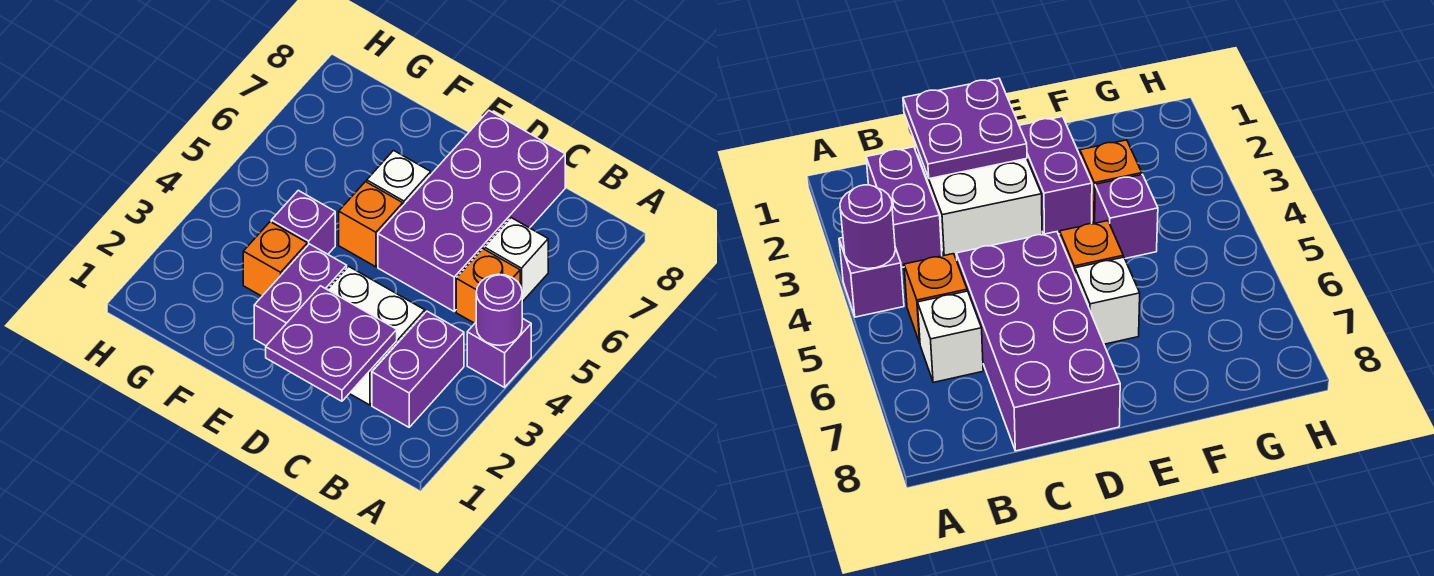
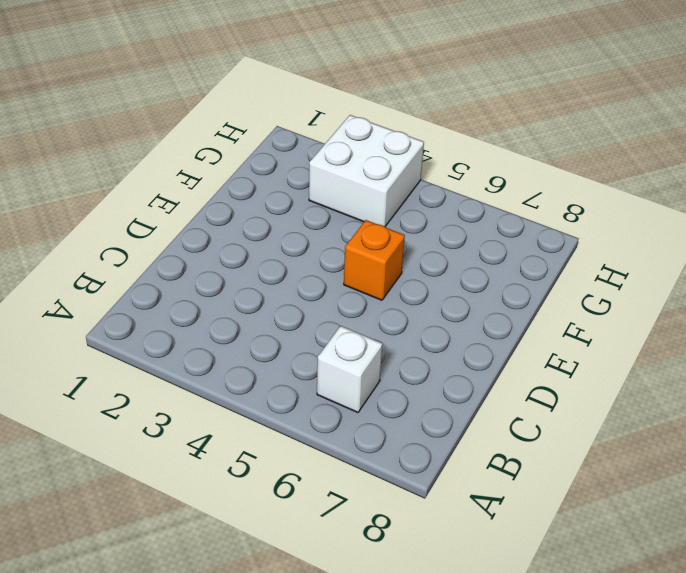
white brick G3:H4 level 1 -> white brick C2:D3 level 1
none -> purple brick A4 level 1
none -> purple brick B2:B3 level 1
none -> orange brick B5 level 1

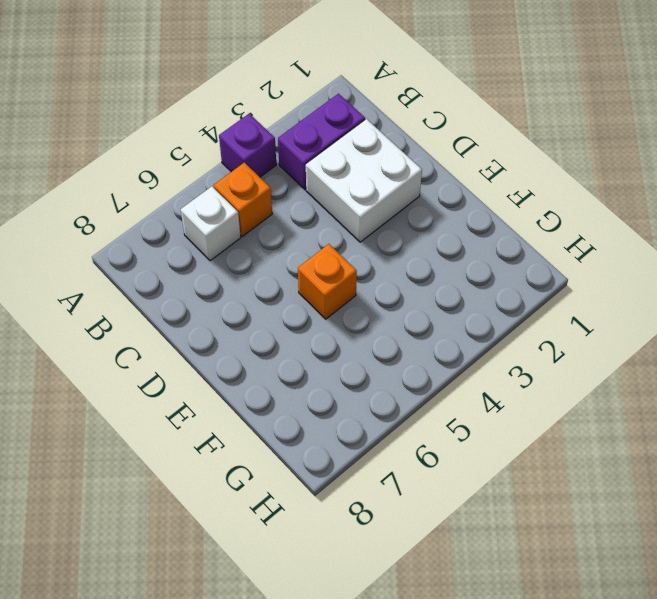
none -> purple brick C5:D8 level 1
none -> purple brick E2:E3 level 1
none -> white brick E6 level 1

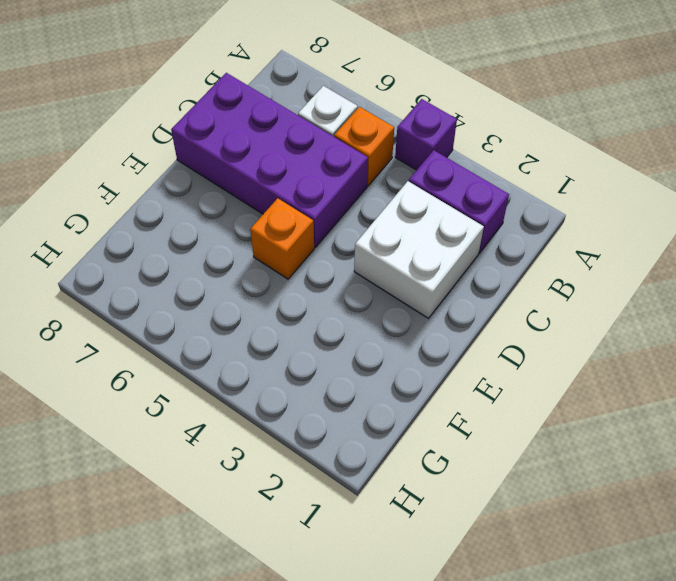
none -> purple brick E2:E3 level 1
none -> white brick E6 level 1
none -> orange brick F3 level 1

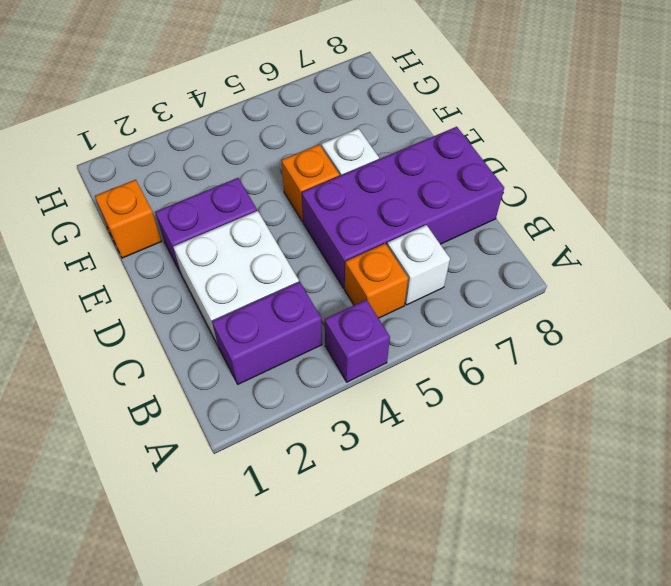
orange brick F1 level 1 -> orange brick F3 level 1
none -> purple brick F4 level 1
none -> purple round brick A4 level 2
none -> purple plate C1:D2 level 2

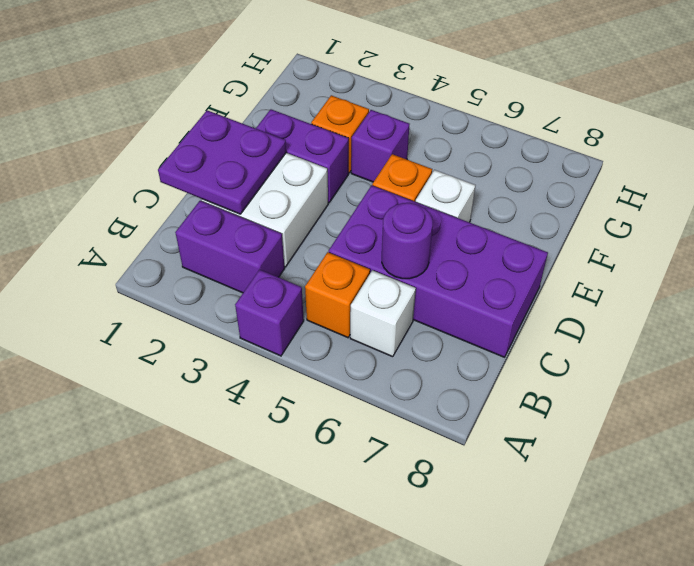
purple round brick C6 level 2 -> purple round brick A4 level 2

